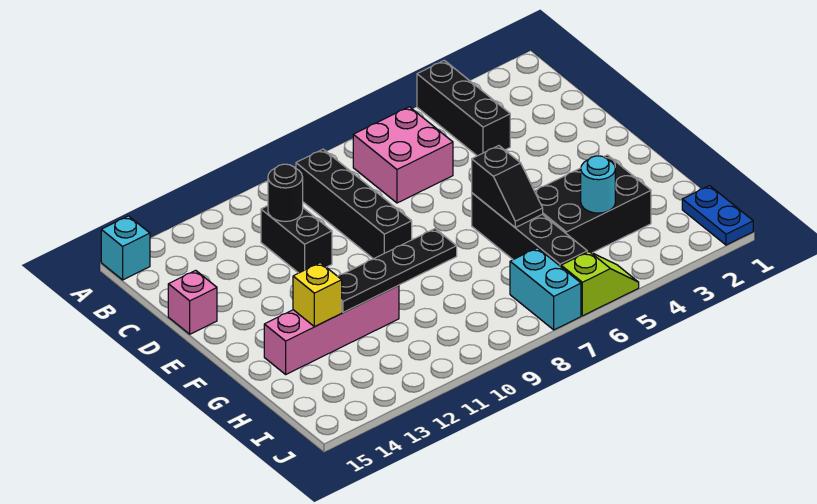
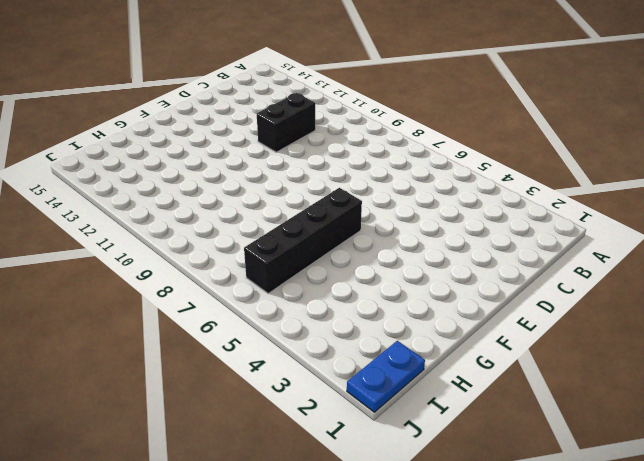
none -> black brick A4:C4 level 1
none -> cyan brick A15 level 1
none -> pink brick B6:C7 level 1

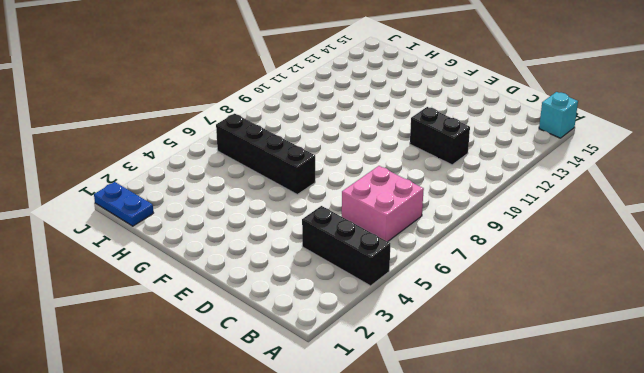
none -> black brick B9:E9 level 1
none -> pink brick D15 level 1
none -> black brick G3:H5 level 1

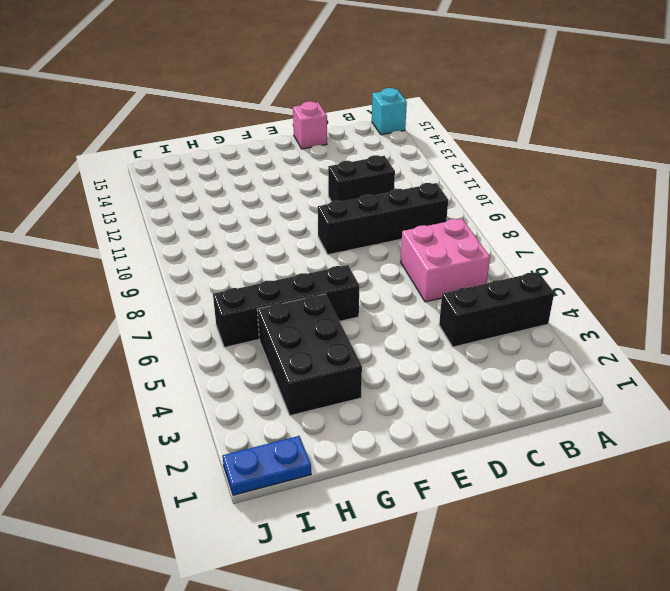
none -> pink brick G11:G14 level 1
none -> cyan brick I7:J7 level 1
none -> lime slope J5:J6 level 1 top 6

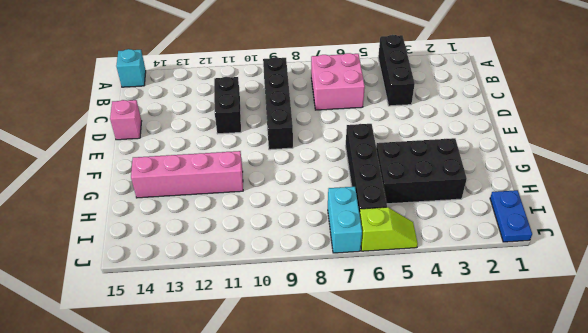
none -> black round brick C11 level 2
none -> black slope F6:G6 level 2 top F
none -> black plate G9:G12 level 2

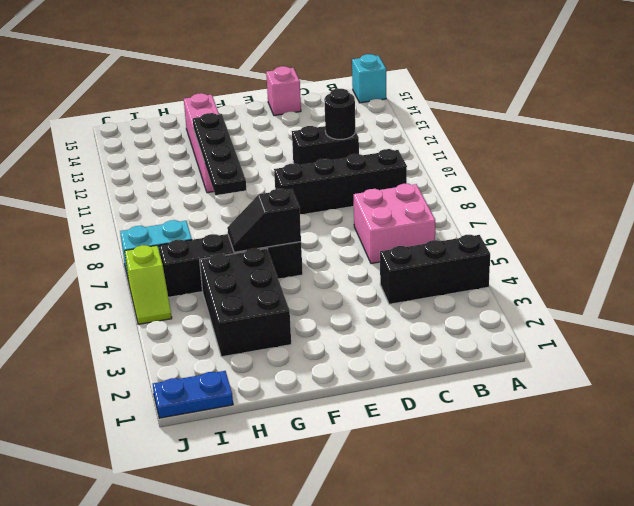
none -> yellow brick G13 level 2
none -> cyan round brick H4 level 2

